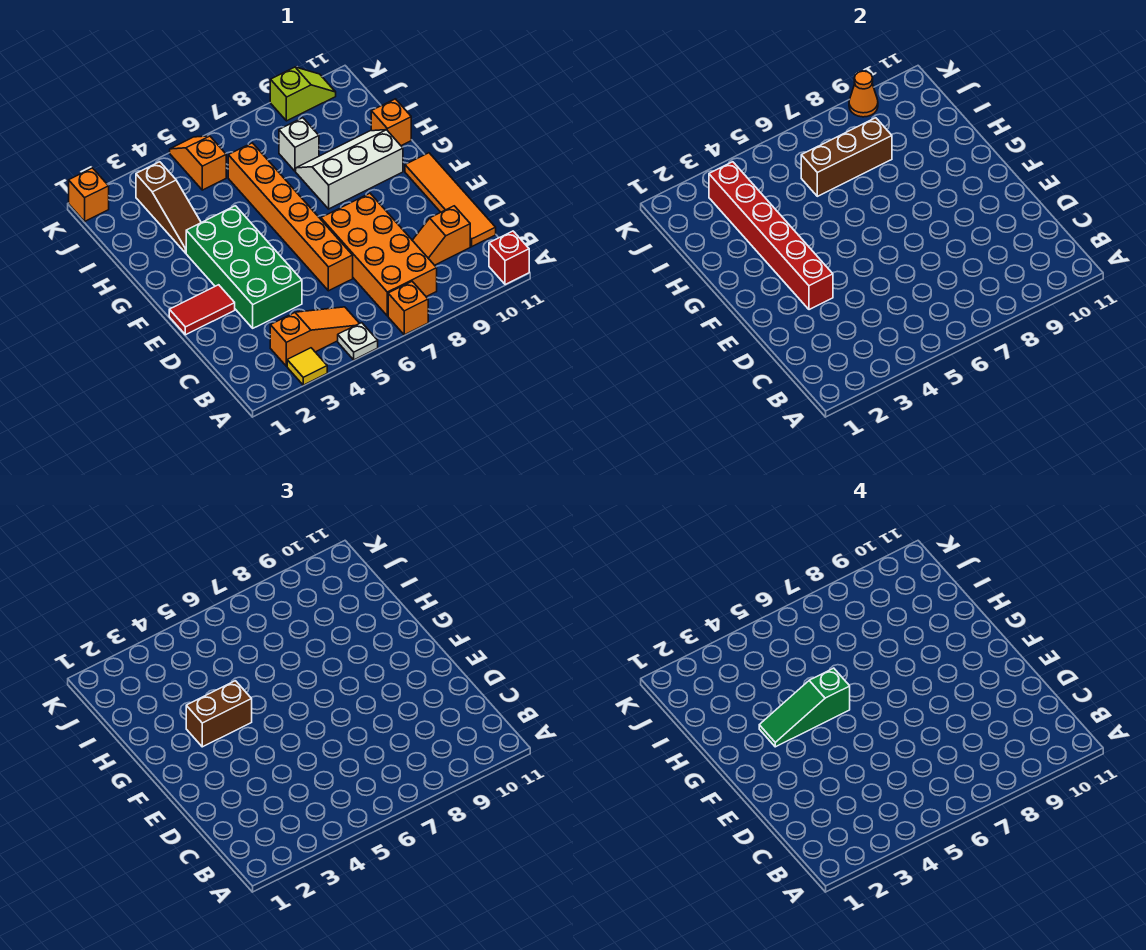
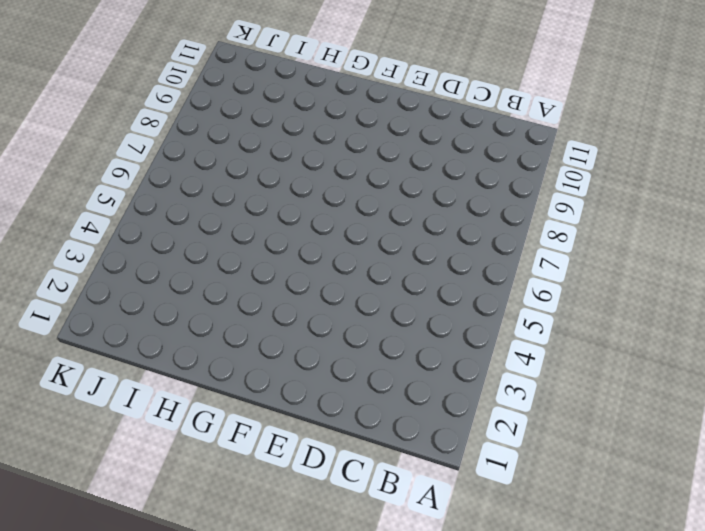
none -> yellow tile A3 level 1
none -> white plate A5 level 1
none -> orange brick A7 level 1

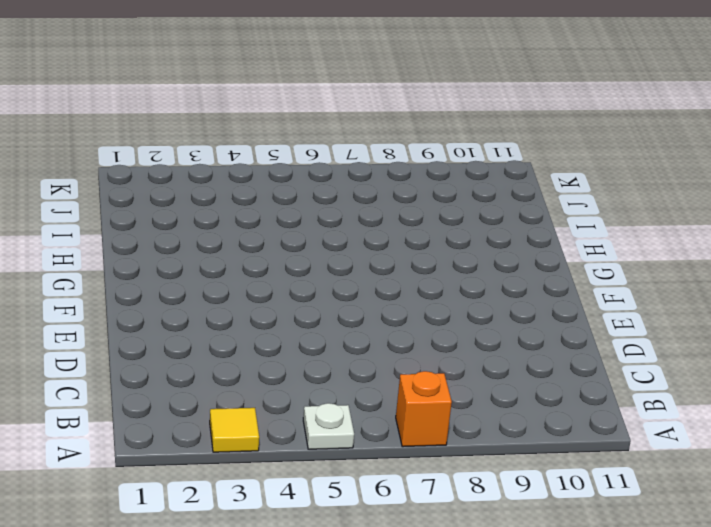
none -> red brick A11 level 1
none -> orange slope B3:B5 level 1 top 3
none -> orange brick B7:E8 level 1

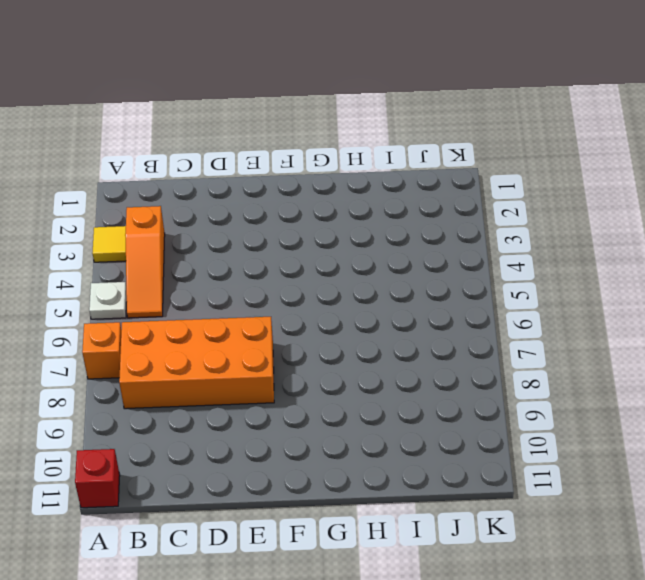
none -> orange slope C9:C10 level 1 top 10
none -> orange tile C11:F11 level 1
none -> green brick D3:G4 level 1

